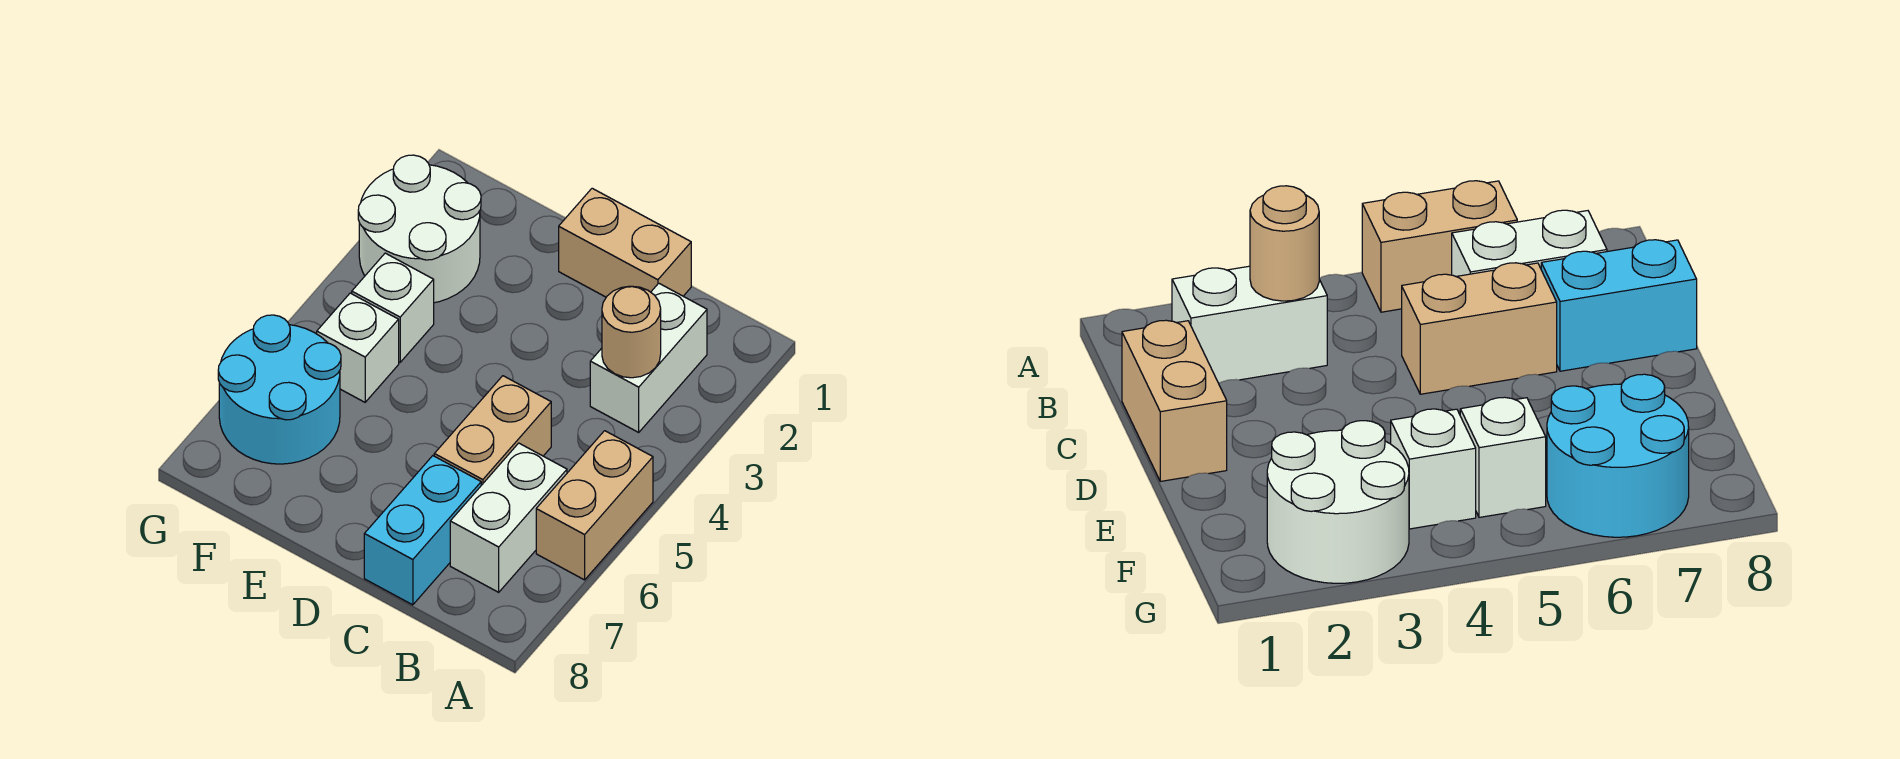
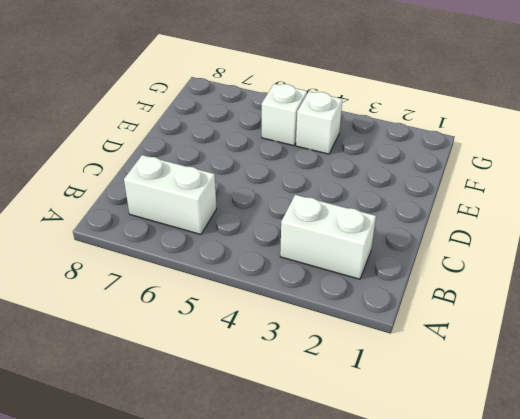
none -> tan brick A5:A6 level 1
none -> tan brick C1:D1 level 1

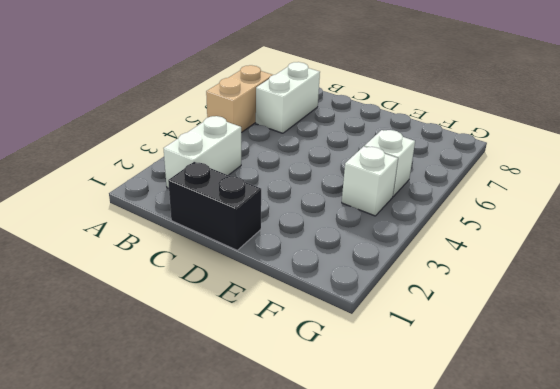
black brick C1:D1 level 1 -> tan brick C1:D1 level 1
none -> tan brick C5:C6 level 1
none -> cyan brick C7:C8 level 1

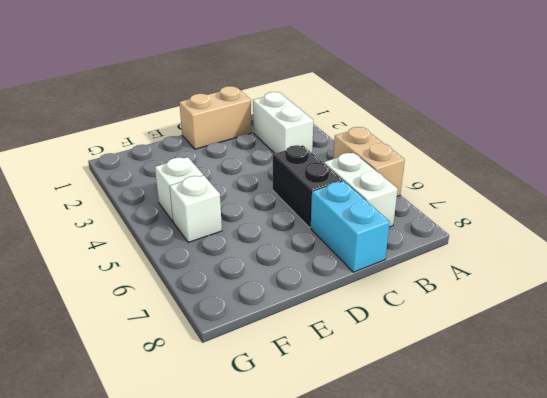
black brick C5:C6 level 1 -> tan brick C5:C6 level 1
none -> white round brick F2:G3 level 1
none -> cyan round brick F6:G7 level 1

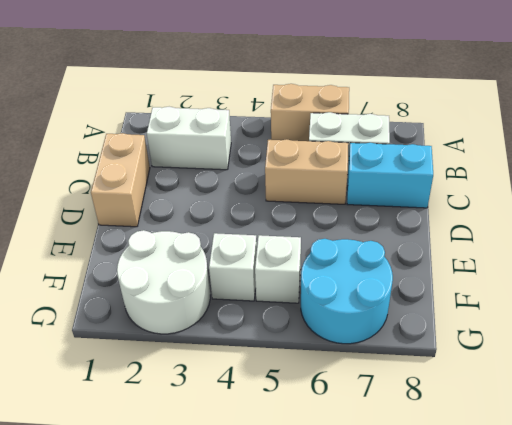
none -> tan round brick B3 level 2

